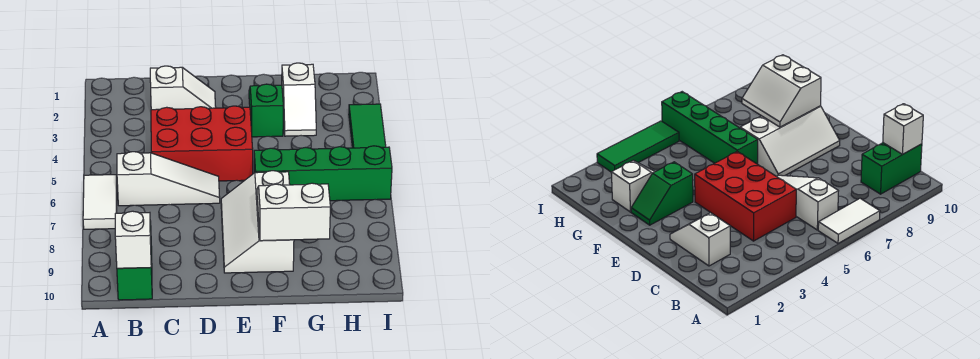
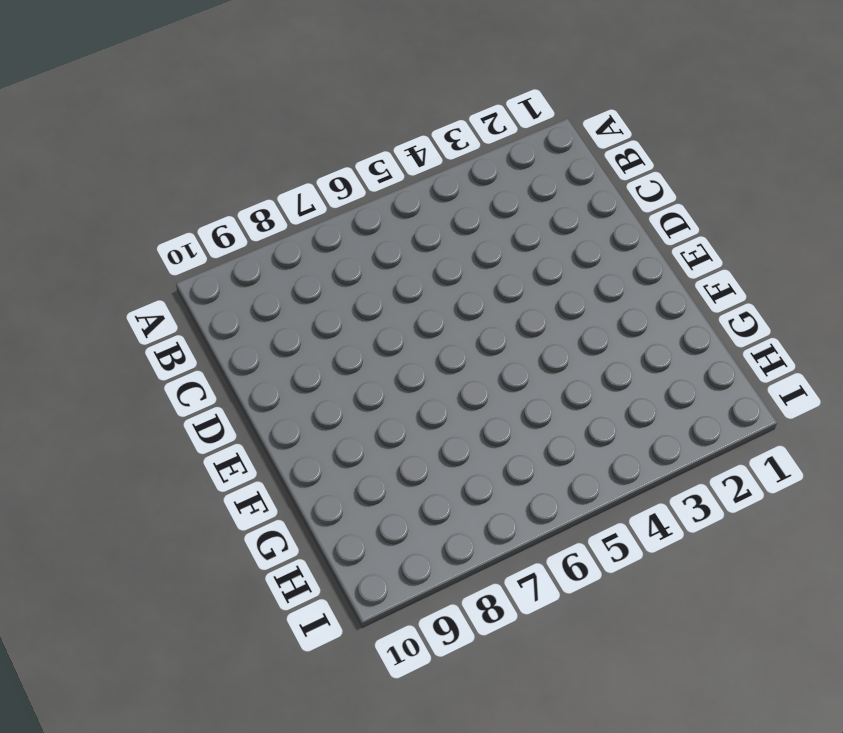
none -> white tile A6:A7 level 1
none -> white slope B6:D6 level 1 top B
none -> green brick B9:B10 level 1

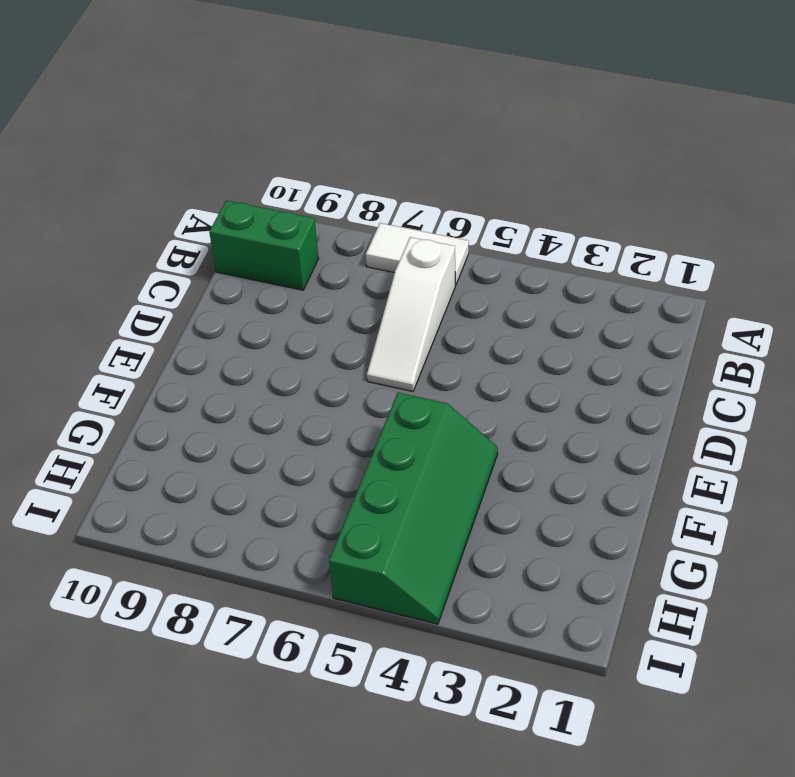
green slope F4:I5 level 1 top 5 -> green tile I3:I5 level 1
none -> white slope C2:D2 level 1 top C
none -> red brick C4:E5 level 1
none -> white slope E7:F9 level 1 top F

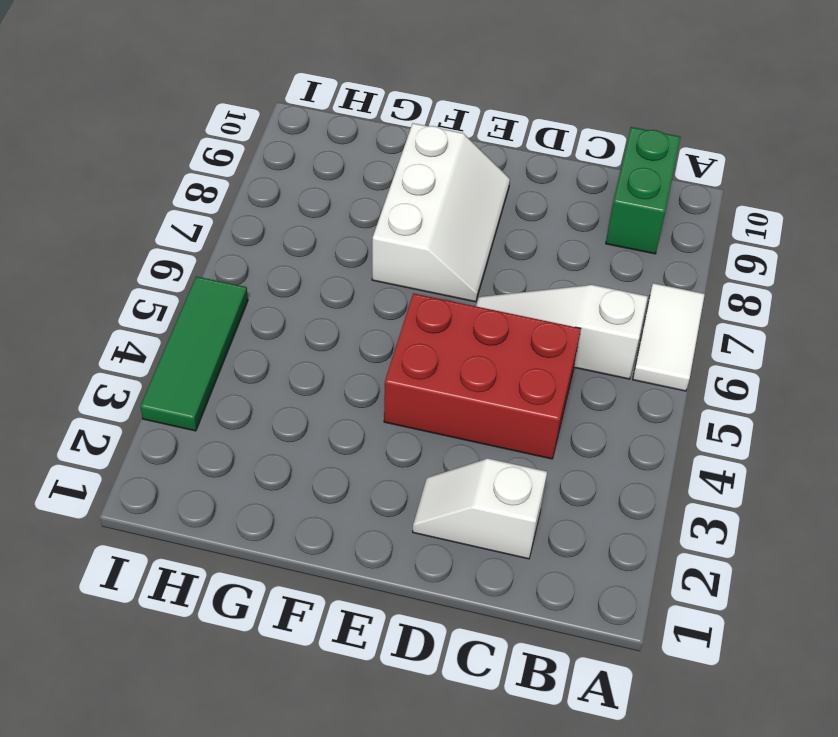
none -> green slope F2:F3 level 1 top 3
none -> green brick F6:I6 level 1
none -> white slope G2:G3 level 1 top 2

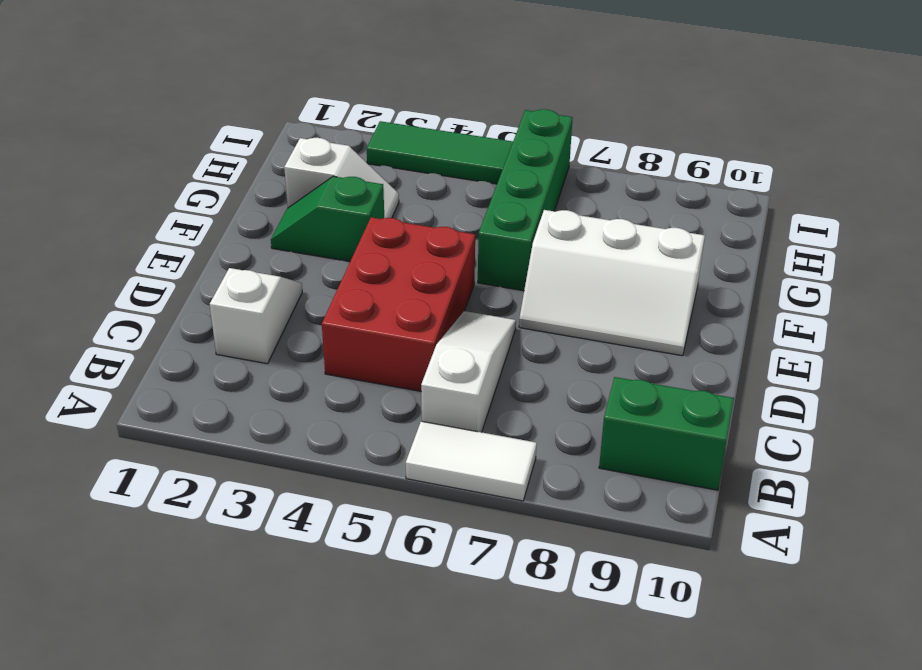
none -> white brick B10 level 2
none -> white slope F8:G9 level 2 top 9

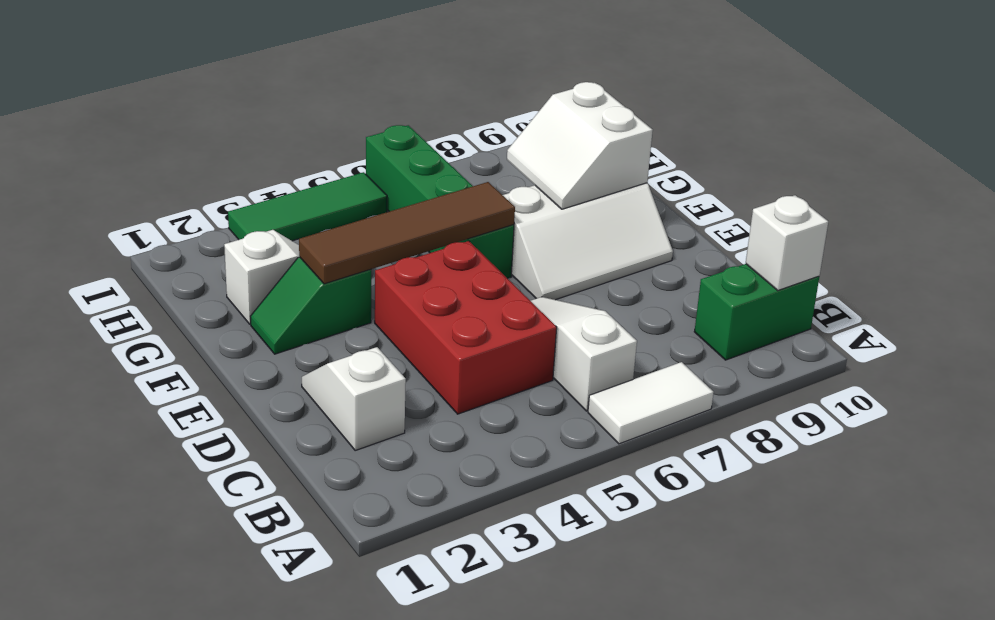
brown tile F3:F6 level 2 -> none

